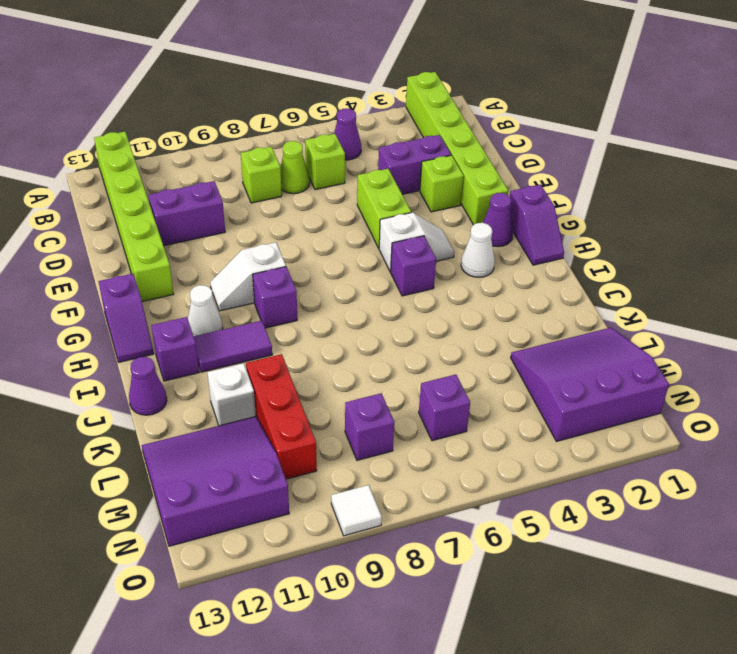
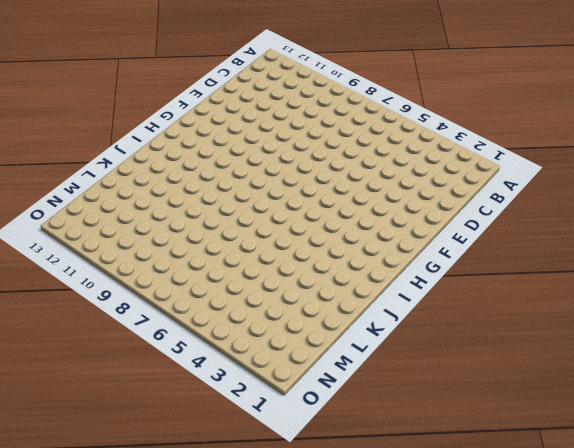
none -> lime brick A2:F2 level 1
none -> lime brick A12:F12 level 1
none -> purple cone B5 level 1

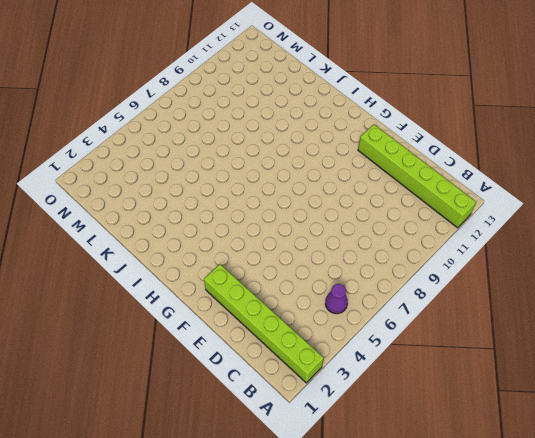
none -> lime brick C6 level 1
none -> lime cone C7 level 1
none -> lime brick C8 level 1

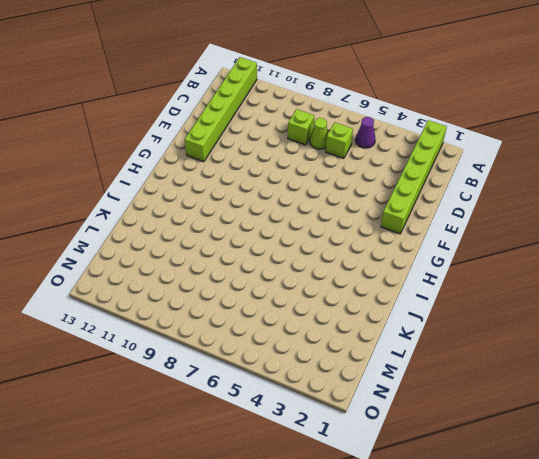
none -> purple brick D3:D4 level 1
none -> purple brick D10:D11 level 1
none -> lime brick E3 level 1

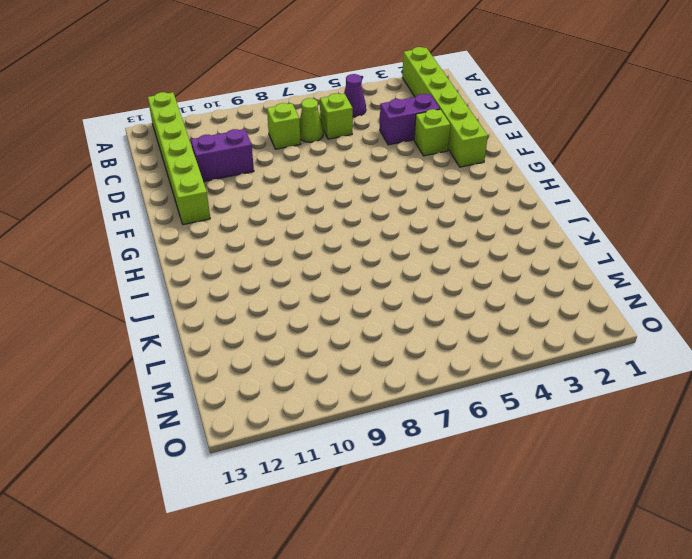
none -> lime brick E5:F5 level 1
none -> purple slope G1:H1 level 1 top G
none -> purple cone G2 level 1

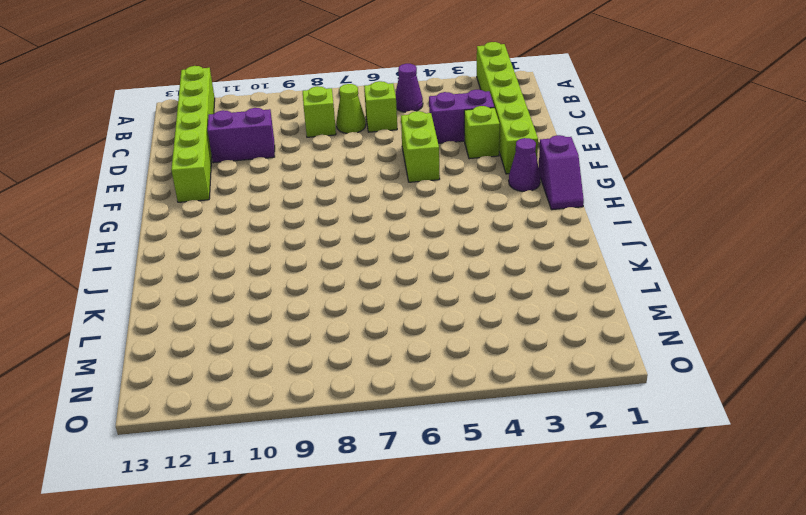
none -> white slope G4:G5 level 1 top 5
none -> white slope G9:G10 level 1 top 9
none -> purple slope G13:H13 level 1 top G

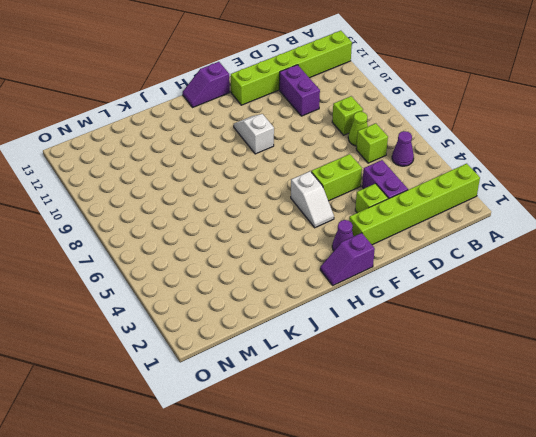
none -> white cone H3 level 1
none -> purple brick H5 level 1
none -> purple brick H9 level 1

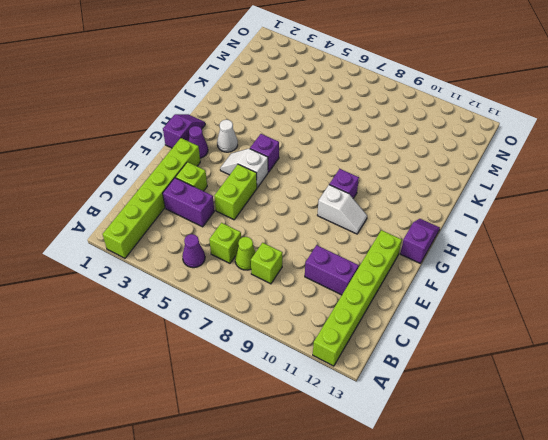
none -> white cone H11 level 1
none -> purple tile I10:I11 level 1
none -> purple brick I12 level 1

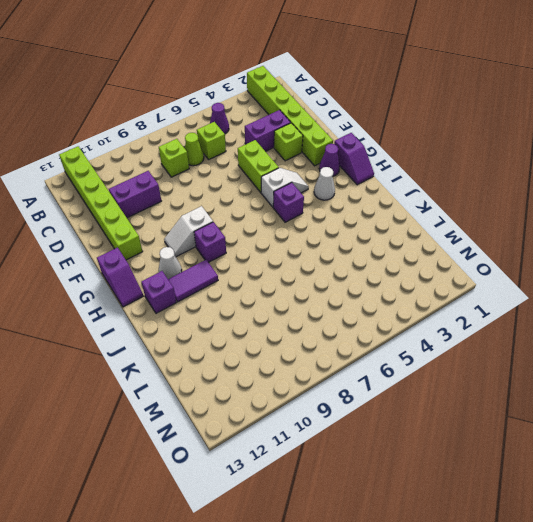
none -> purple cone J13 level 1
none -> red brick K10:M10 level 1
none -> white brick K11 level 1

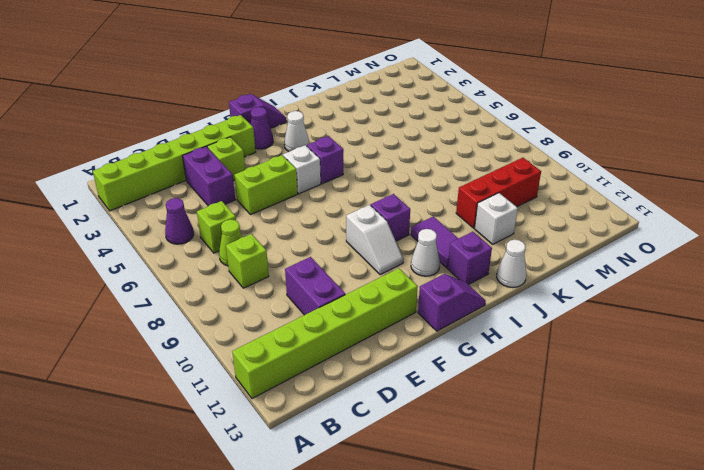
white cone J13 level 1 -> purple cone J13 level 1
none -> purple slope L1:N3 level 1 top N
none -> purple slope L11:N13 level 1 top N
none -> purple brick M6 level 1

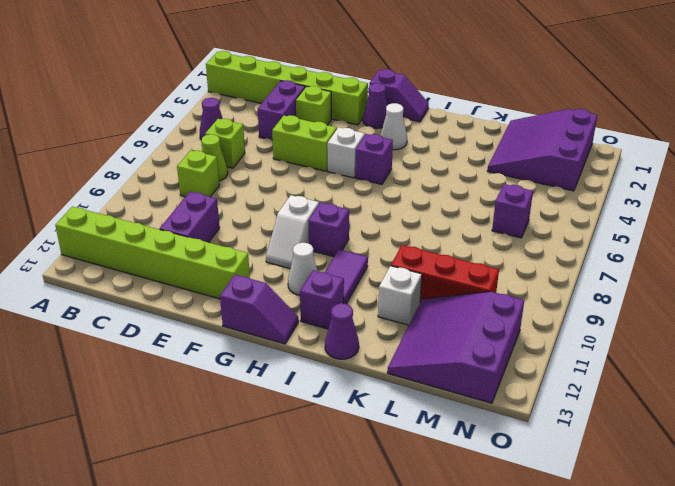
none -> purple brick M8 level 1
none -> white tile O9 level 1

